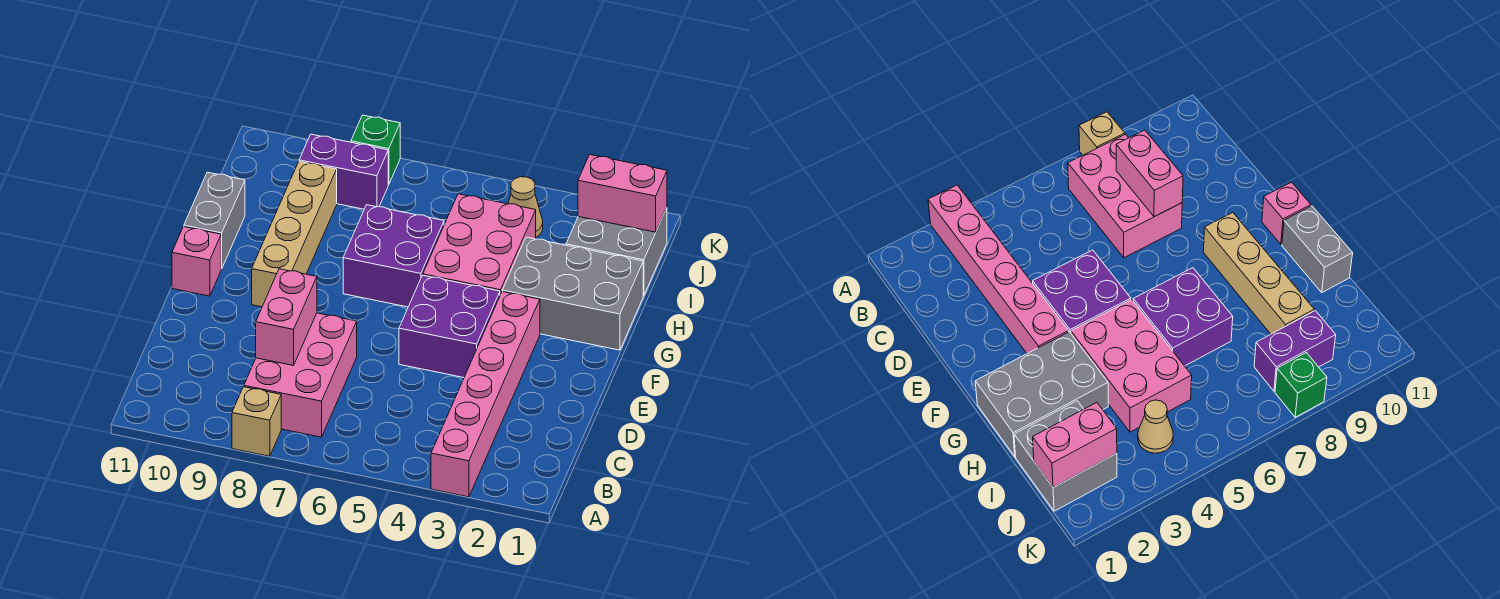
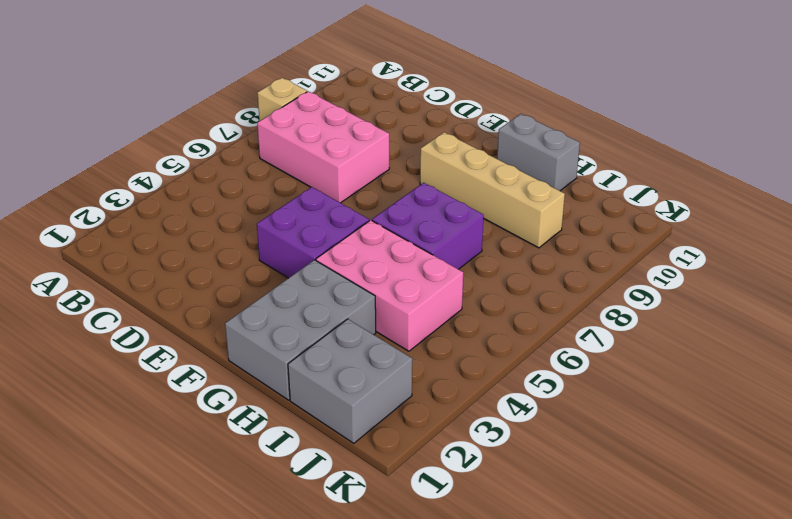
none -> pink brick A3:F3 level 1
none -> pink brick F11 level 1
none -> tan cone J4 level 1

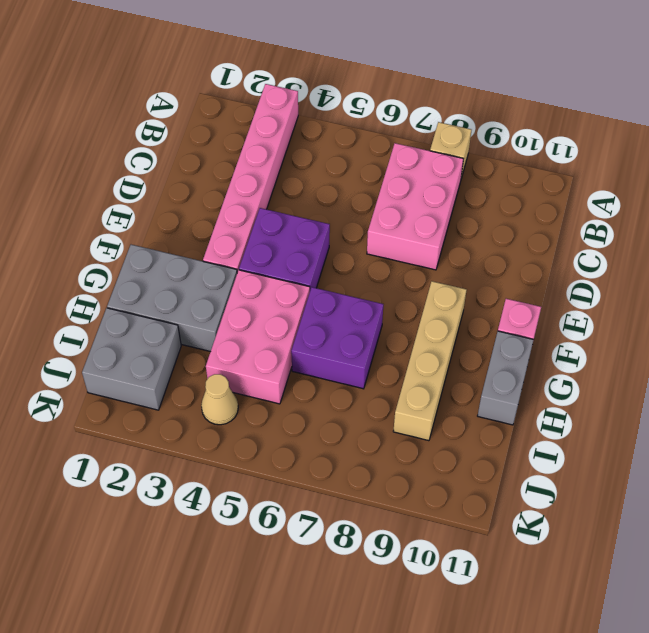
none -> purple brick J8:J9 level 1
none -> green brick K8 level 1
none -> pink brick C8:D8 level 2

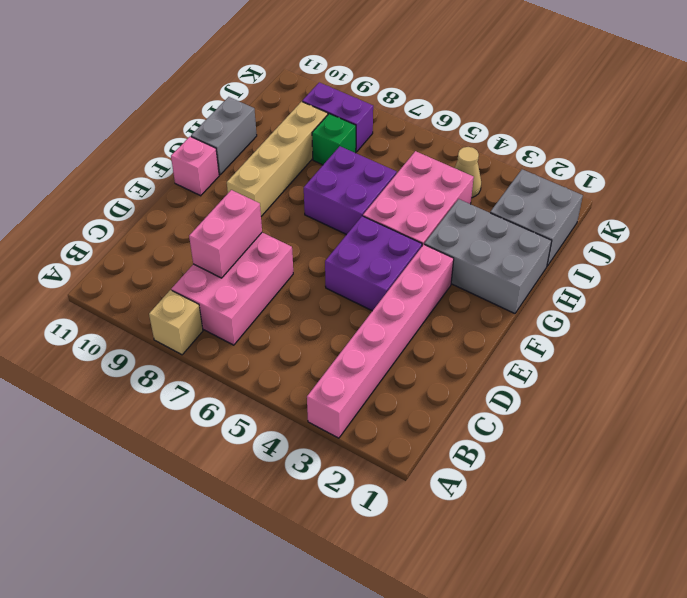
green brick I8 level 1 -> green brick K8 level 1
none -> pink brick J1:J2 level 2

